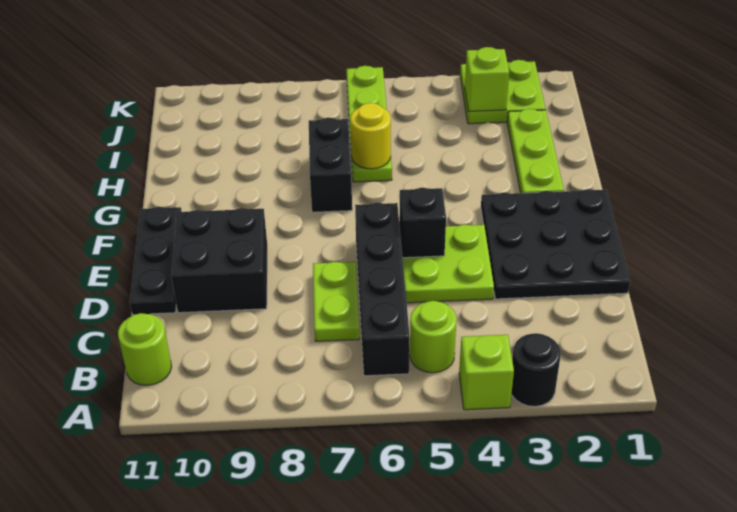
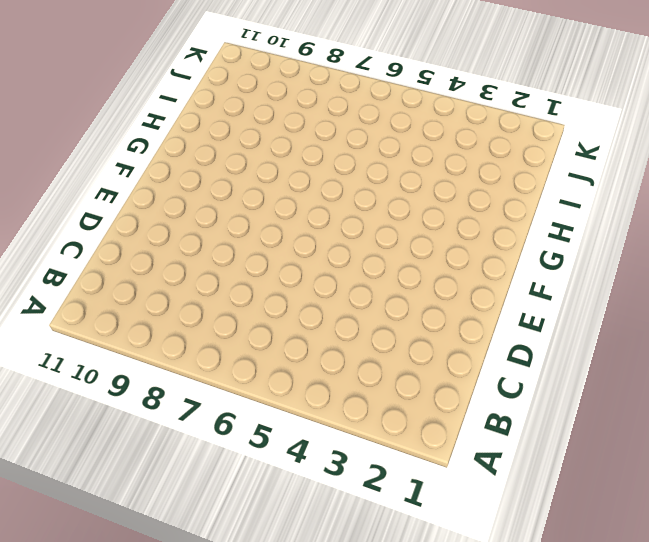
none -> black round brick A3 level 1
none -> lime brick A4 level 1
none -> lime round brick B5 level 1

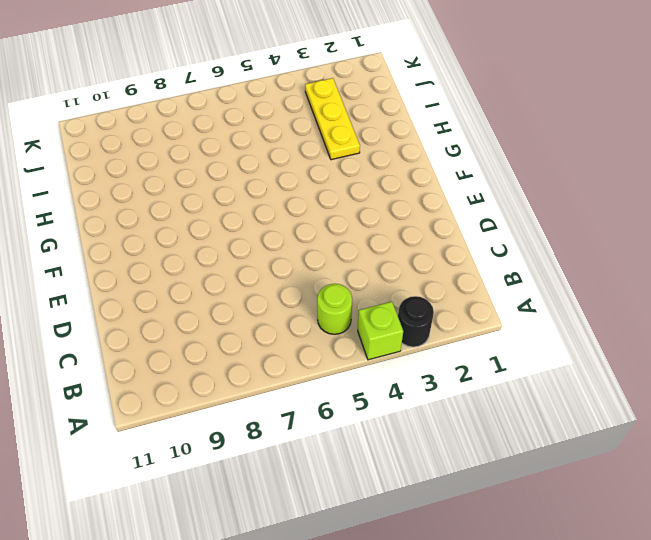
yellow plate H3:J3 level 1 -> lime plate J2:K3 level 1
none -> black brick B6:E6 level 1
none -> lime round brick B11 level 1
none -> lime plate C7:D7 level 1

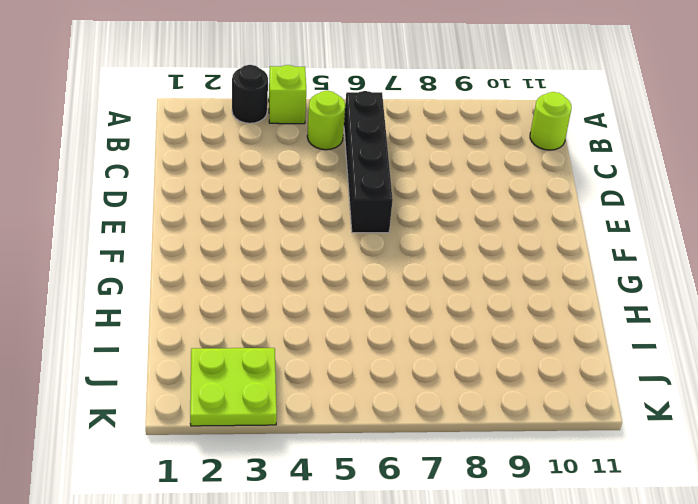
none -> lime plate C7:D7 level 1
none -> black plate D1:F3 level 1
none -> lime plate D4:E5 level 1

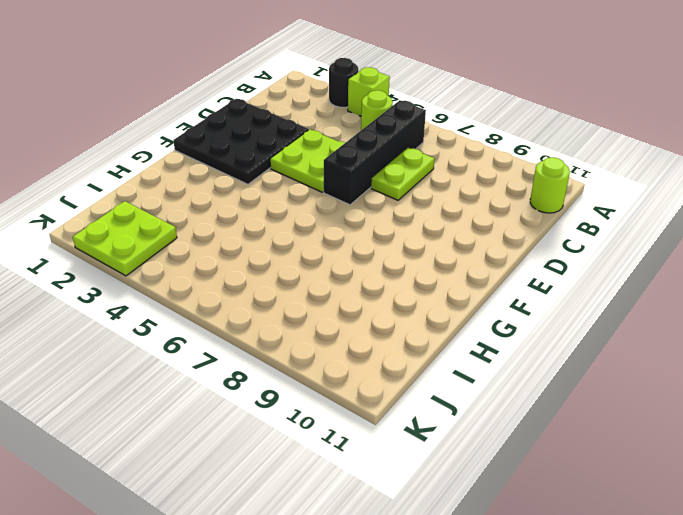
none -> black brick D9:E10 level 1
none -> black plate D11:F11 level 1
none -> lime plate G2:I2 level 1

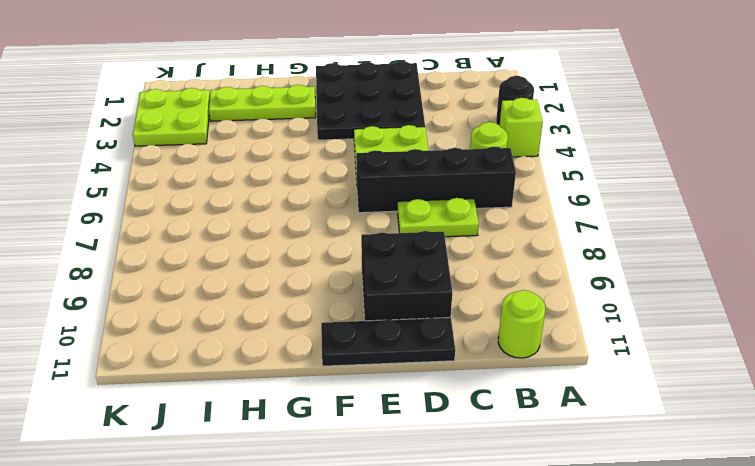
none -> black brick G7:H7 level 1
none -> lime plate H6:K6 level 1
none -> black brick E5 level 2

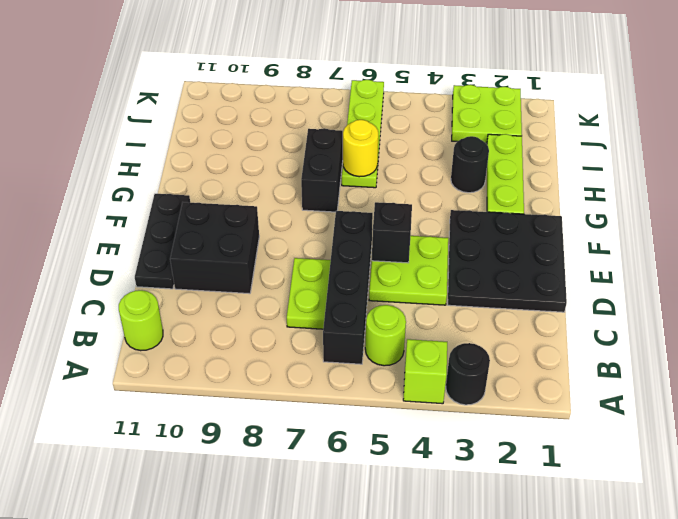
black round brick H3 level 1 -> none
none -> lime brick J3 level 2

